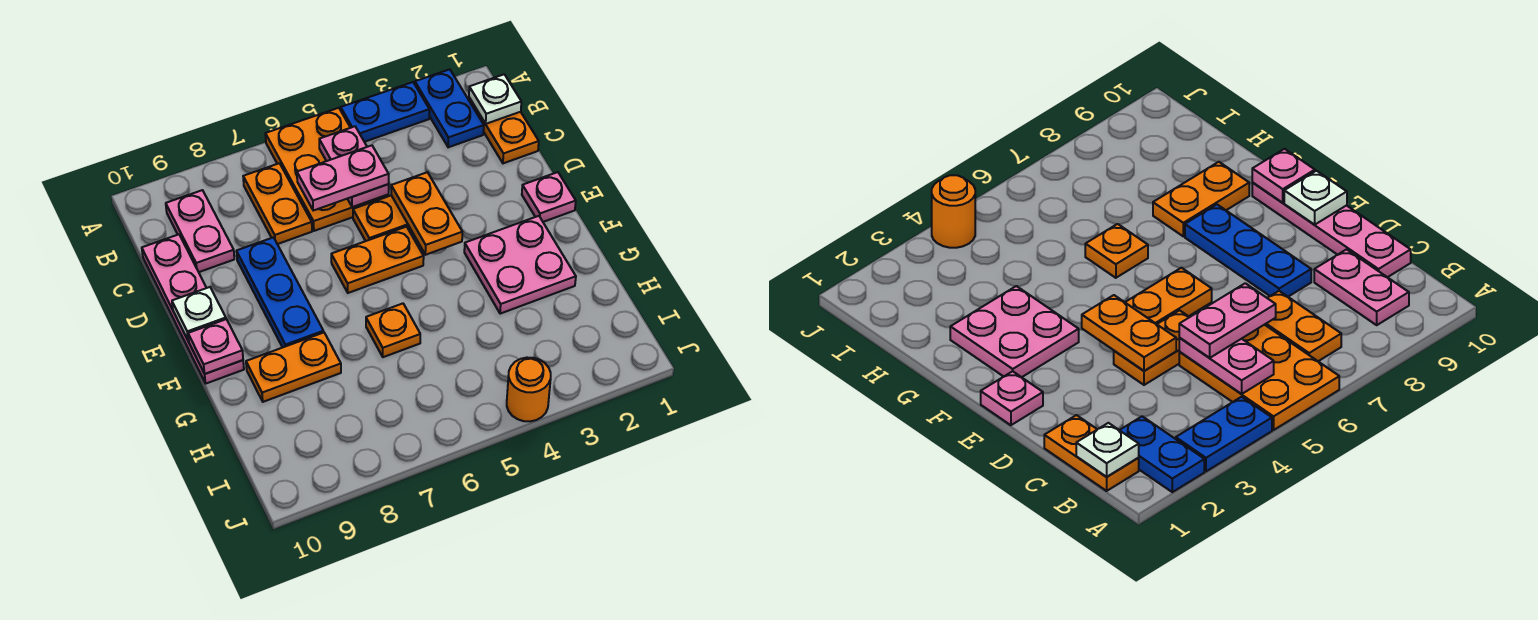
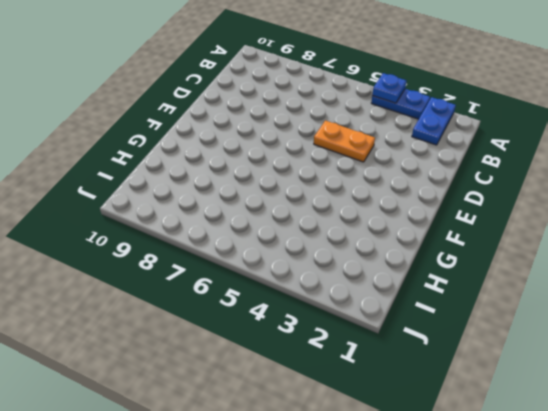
blue plate A4 level 2 -> none
none -> orange plate A5:C6 level 1
none -> orange plate B1:C1 level 1
none -> orange plate B7:C7 level 1

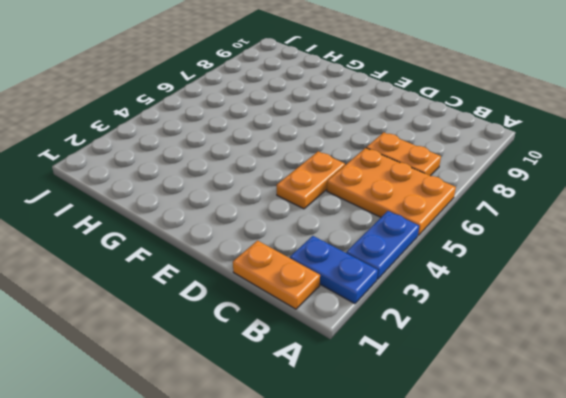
none -> pink plate B9:C9 level 1
none -> pink plate C10:F10 level 1
none -> blue plate D8:F8 level 1

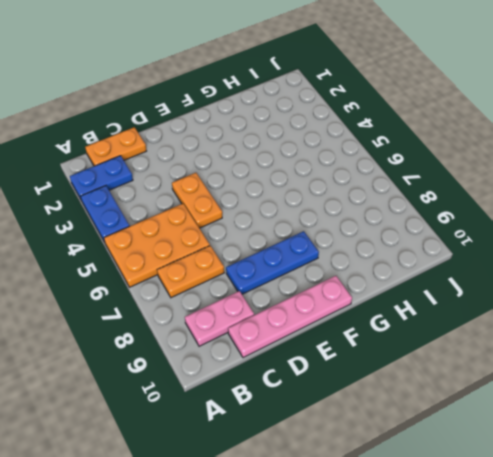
none -> pink plate E1 level 1
none -> orange plate E5:E6 level 1
none -> pink plate F2:G3 level 1

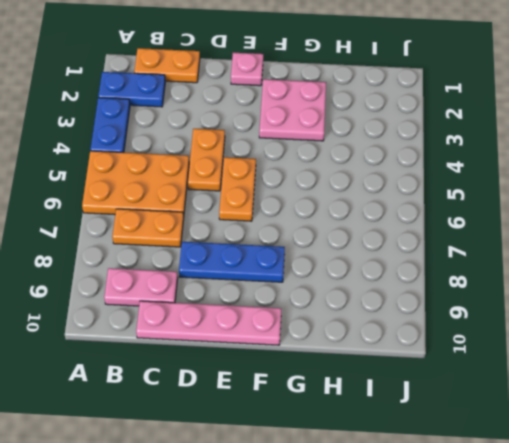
none -> orange plate G6 level 1
none -> orange plate G8:G9 level 1
none -> orange round brick J4 level 1

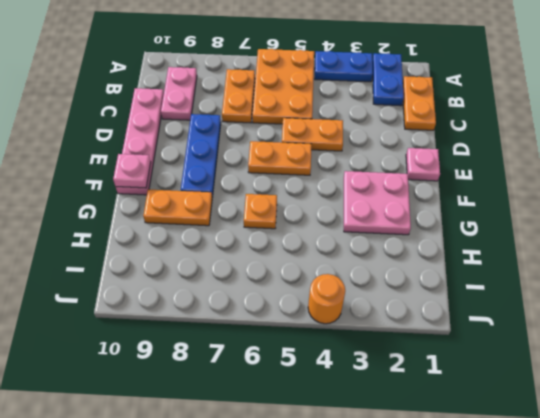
none -> white plate B1 level 2
none -> pink plate B5:C5 level 2
none -> orange plate D4:E4 level 2

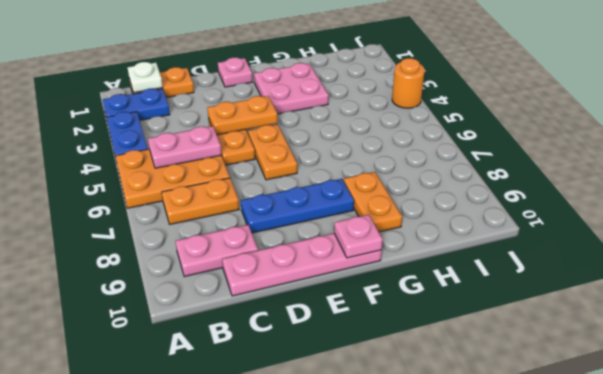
none -> orange plate G6 level 1
none -> white plate E10 level 2
none -> pink plate C5:C6 level 3

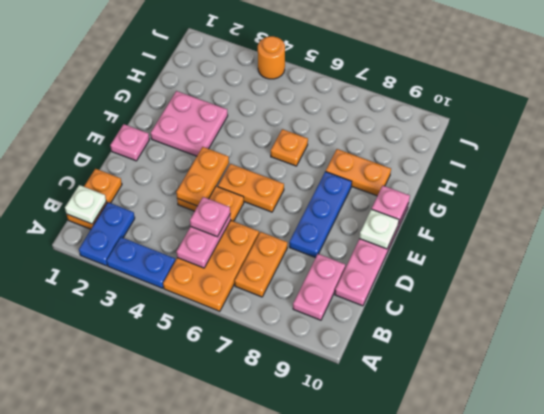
pink plate C5 level 3 -> pink plate C5:C6 level 3

